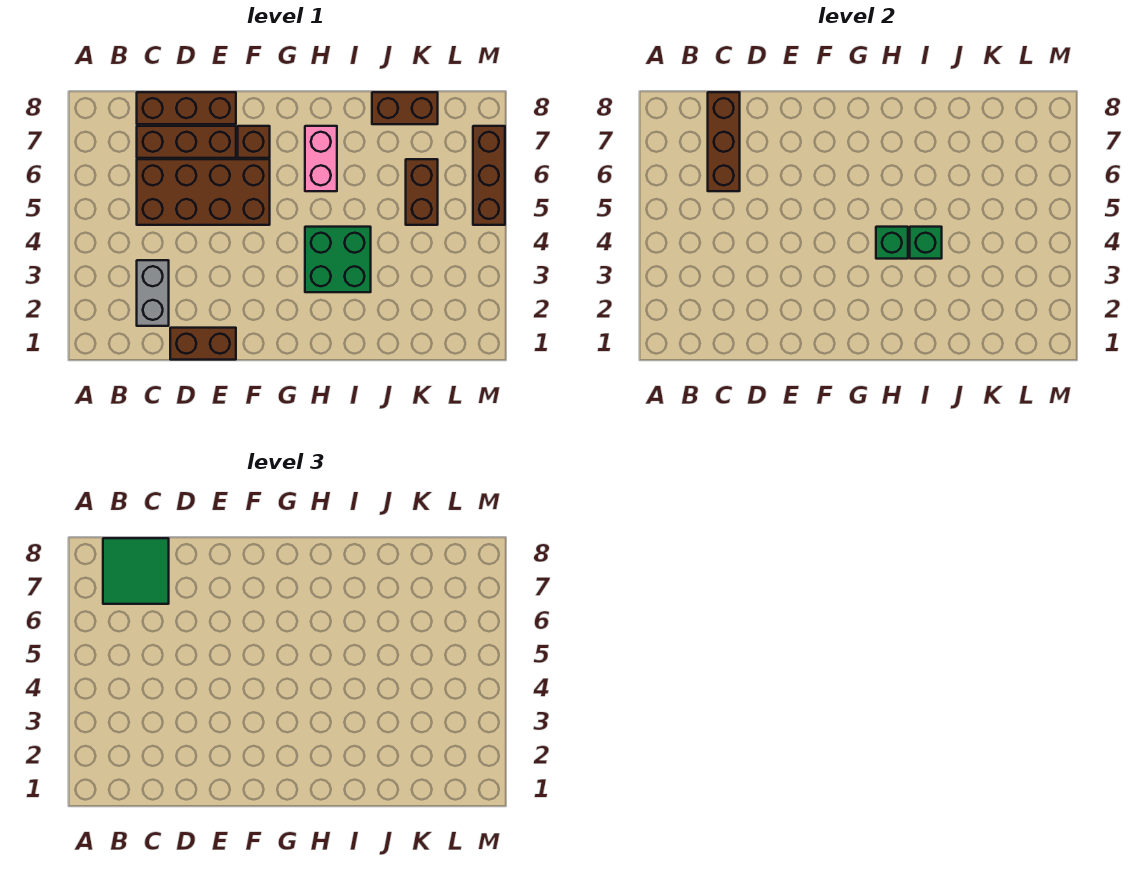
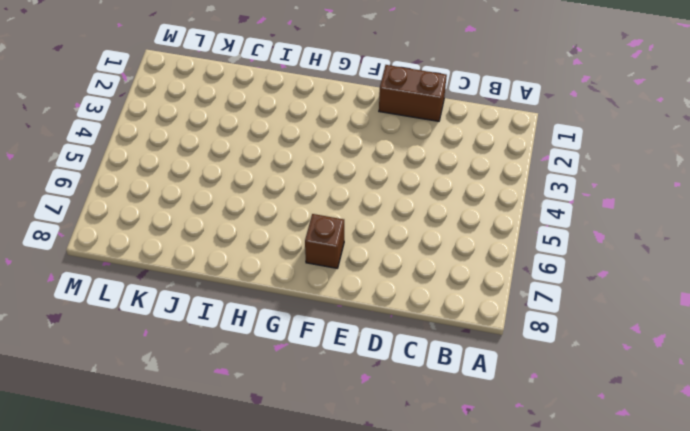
none -> grey brick C2:C3 level 1
none -> brown brick C5:F6 level 1
none -> brown brick C7:E7 level 1

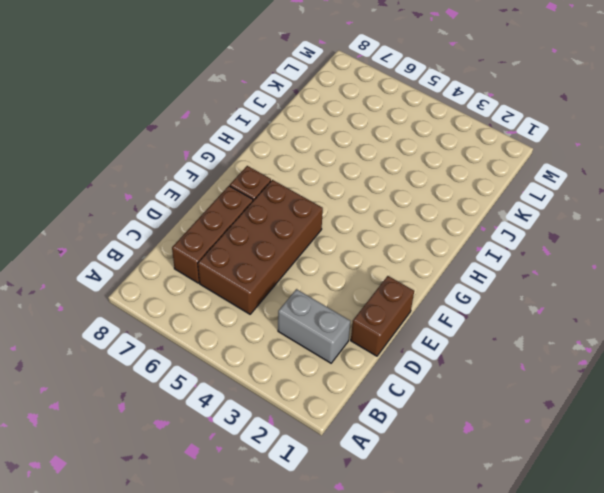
none -> brown brick C8:E8 level 1
none -> green brick H3:I4 level 1
none -> pink brick H6:H7 level 1

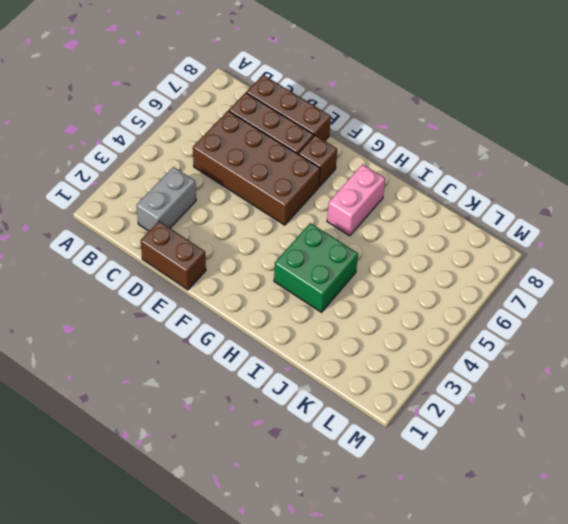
none -> brown brick J8:K8 level 1
none -> brown brick K5:K6 level 1
none -> brown brick M5:M7 level 1

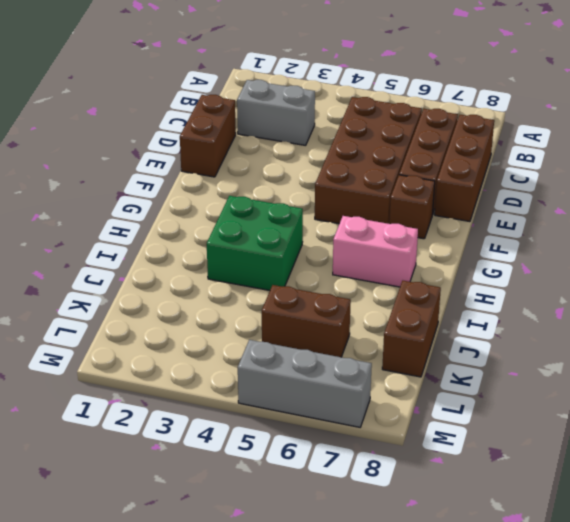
grey brick M5:M7 level 1 -> brown brick M5:M7 level 1
none -> brown brick C6:C8 level 2
none -> green brick H4 level 2
none -> green brick I4 level 2

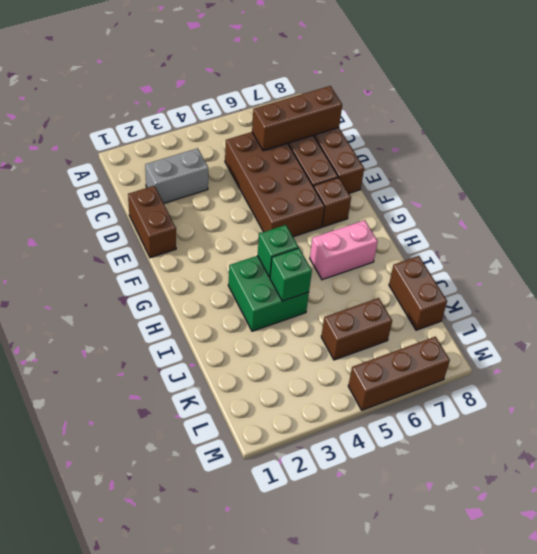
none -> green tile B7:C8 level 3

